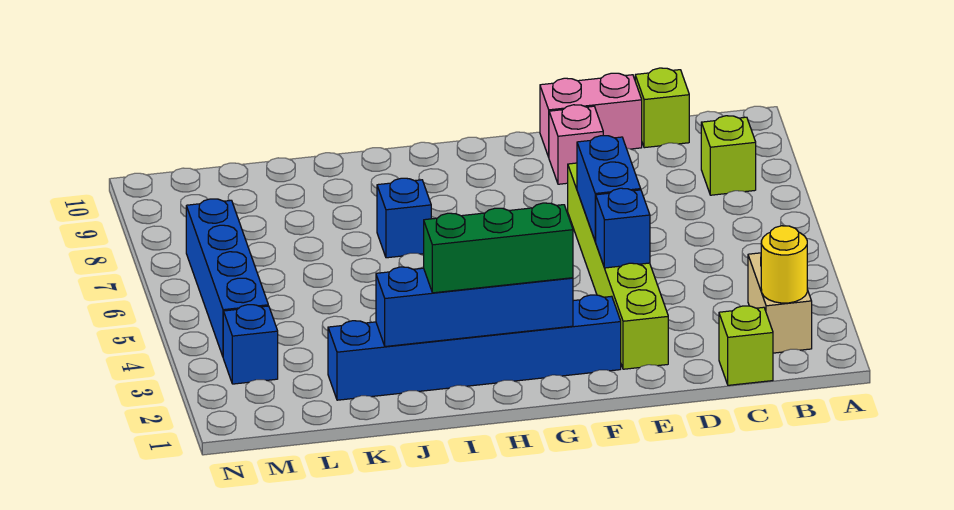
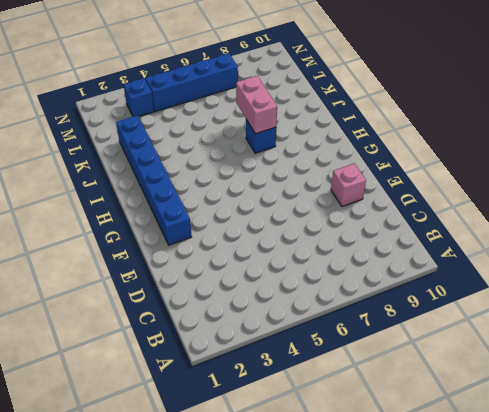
pink brick I7:J7 level 2 -> pink brick D10:E10 level 1
none -> tan brick B2:B3 level 1
none -> lime brick B8 level 1
none -> lime brick C1 level 1

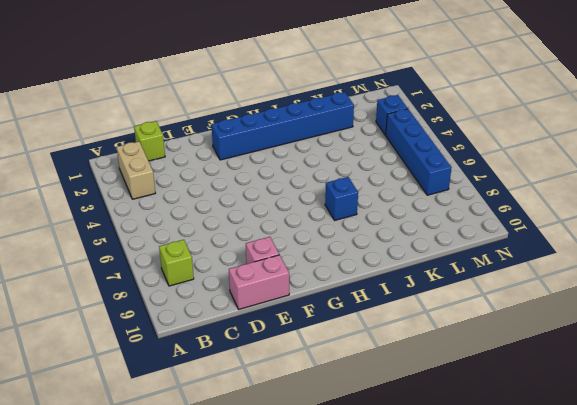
none -> lime brick C10 level 1
none -> lime brick E2:E7 level 1
none -> yellow round brick B2 level 2

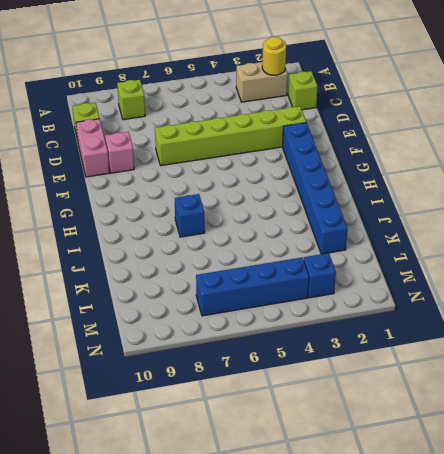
none -> blue brick E4 level 2
none -> blue brick E5:E6 level 2
none -> blue brick G2:J2 level 2

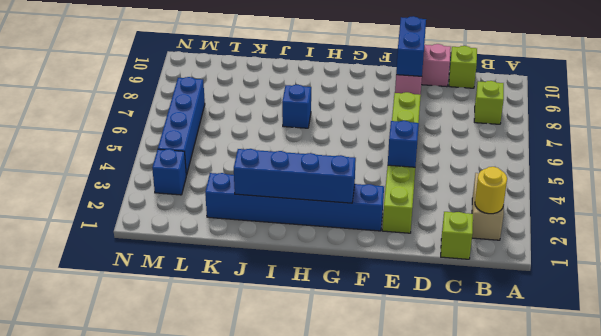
blue brick E9:E10 level 2 -> blue brick E5:E6 level 2
none -> green brick G2:I2 level 3

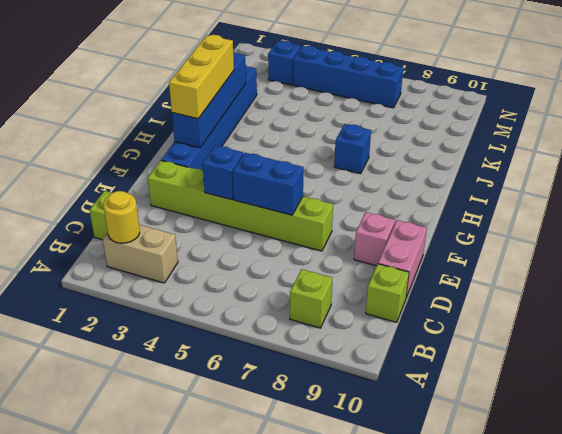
yellow brick G2:I2 level 3 -> green brick G2:I2 level 3

